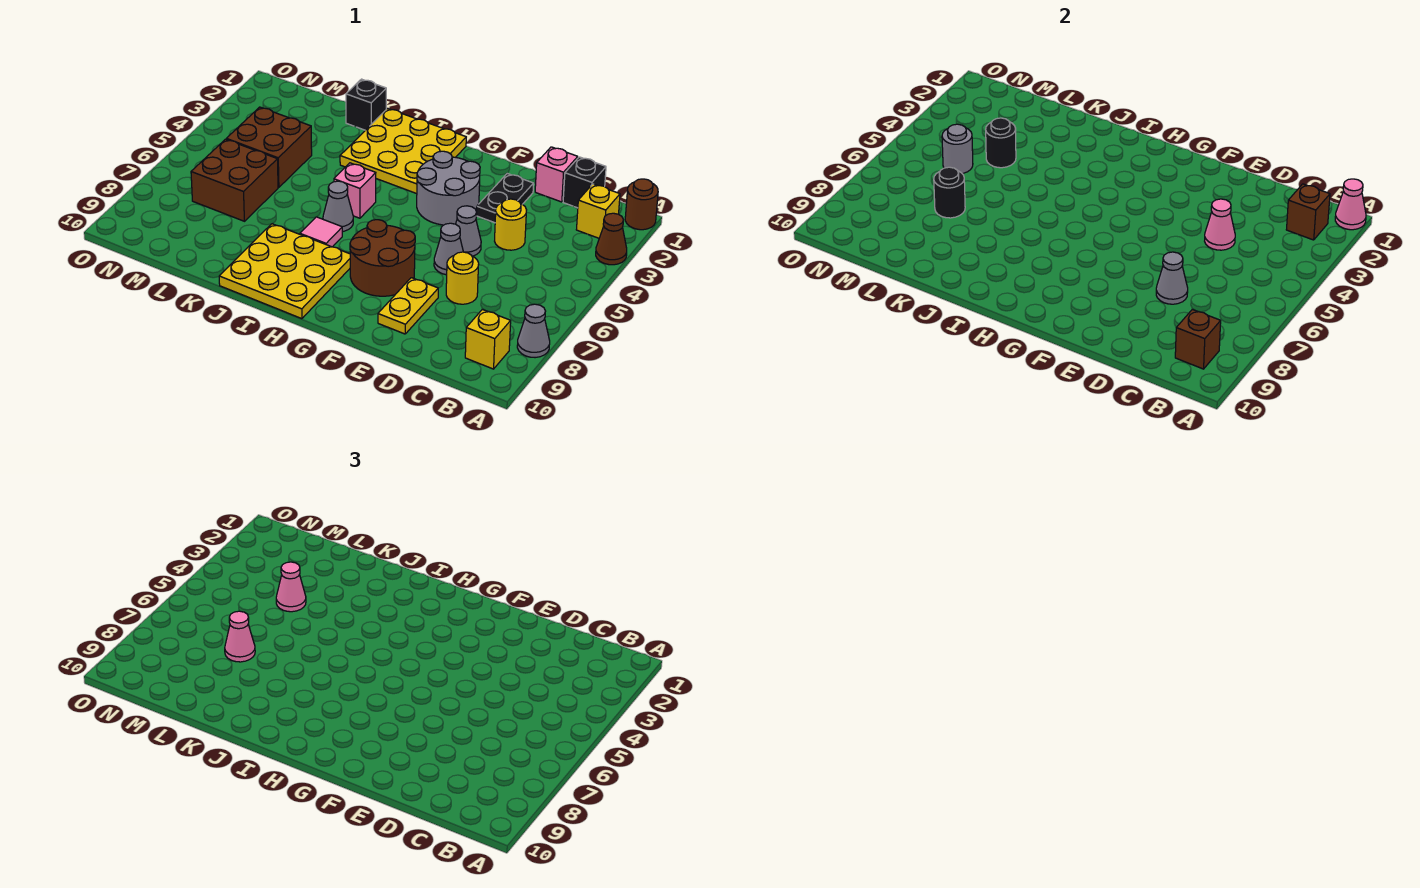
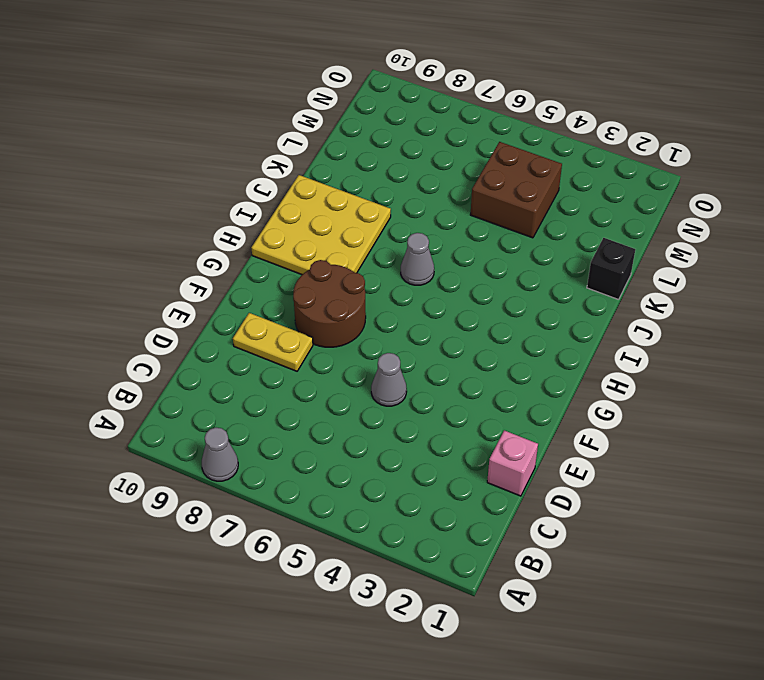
none -> brown round brick A1 level 1
none -> brown cone A3 level 1
none -> yellow brick B2 level 1
none -> yellow brick B9 level 1

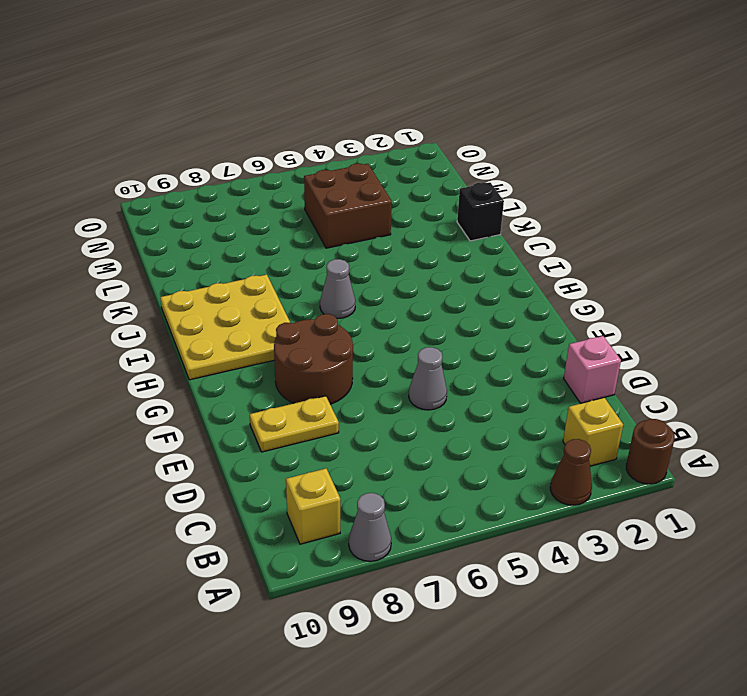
none -> black brick C1 level 1
none -> yellow round brick D4 level 1
none -> yellow round brick D7 level 1
none -> black plate E2:E3 level 1

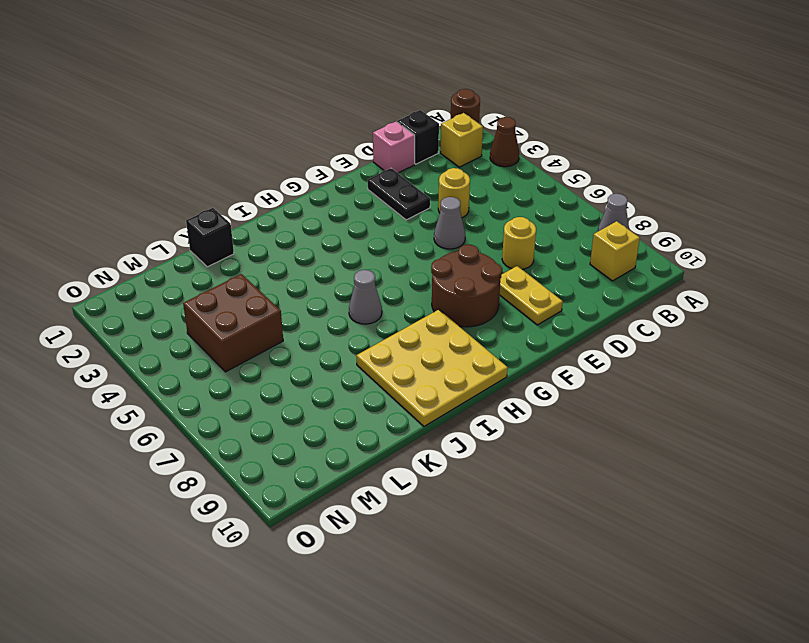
none -> grey cone E6 level 1
none -> grey round brick F3:G4 level 1
none -> yellow plate H1:J3 level 1
none -> pink brick I5 level 1

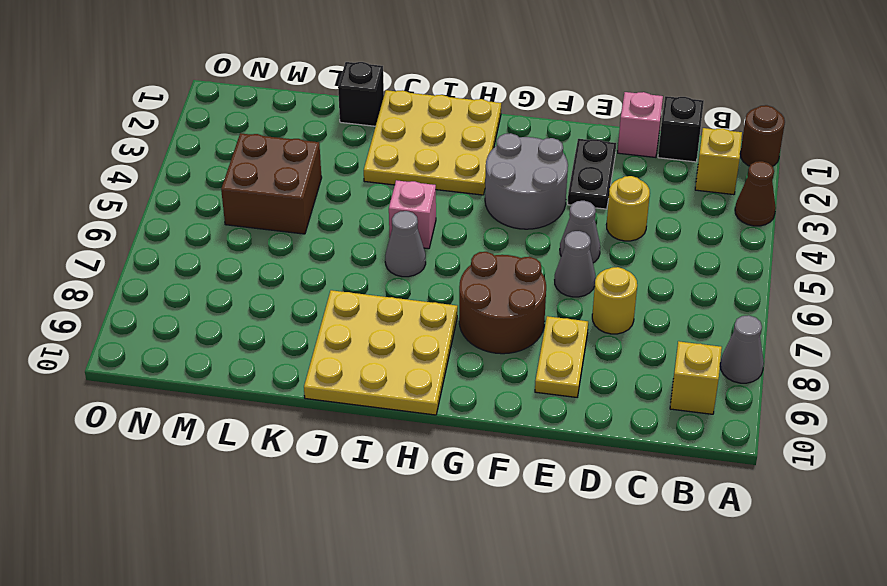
none -> pink tile I7 level 1
none -> brown brick L6:M7 level 1
none -> pink cone A1 level 2
none -> brown brick B2 level 2

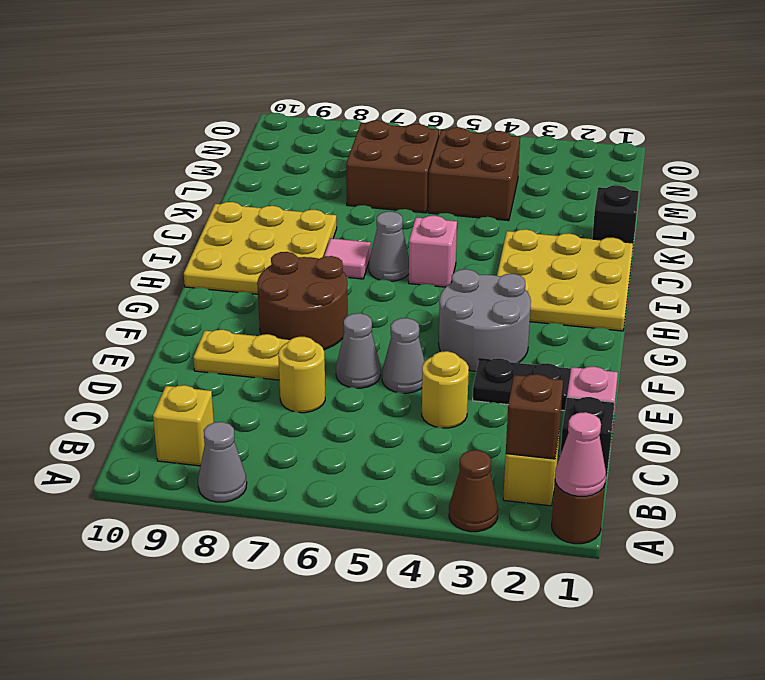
none -> brown brick B9 level 2
none -> pink cone D4 level 2
none -> grey cone D7 level 2
none -> black round brick L4 level 2

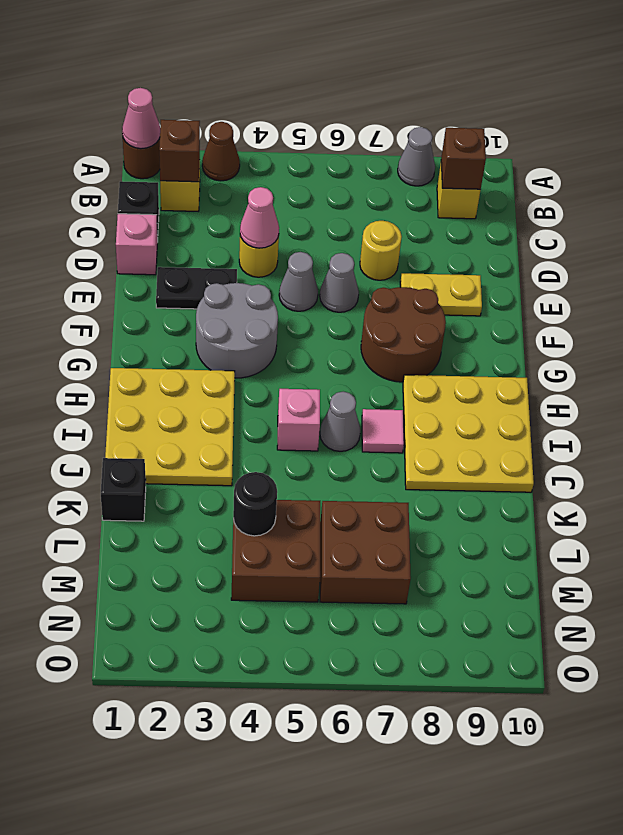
none -> grey cone D7 level 2
none -> black round brick L7 level 2
none -> grey round brick M5 level 2
none -> pink cone L4 level 3

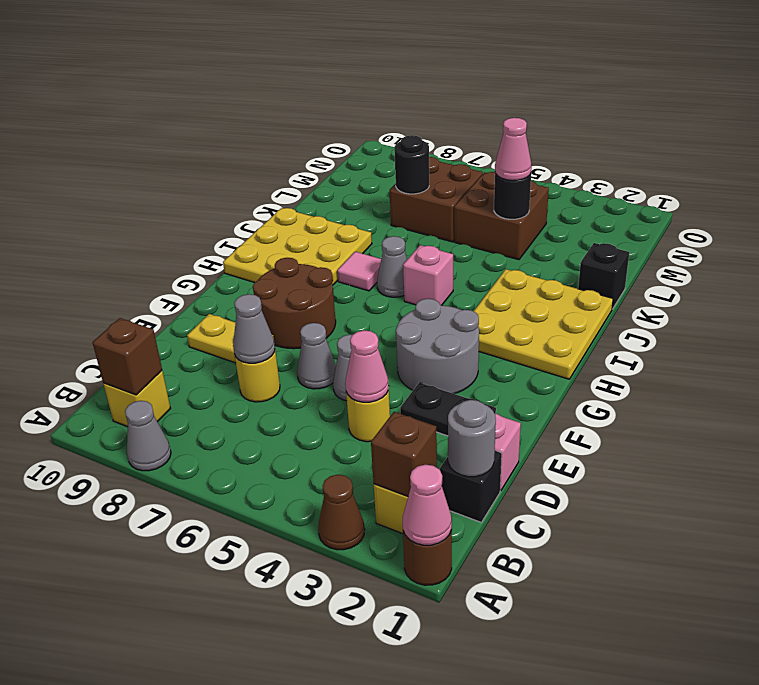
grey round brick C1 level 2 -> grey round brick M5 level 2
none -> pink cone L7 level 3

